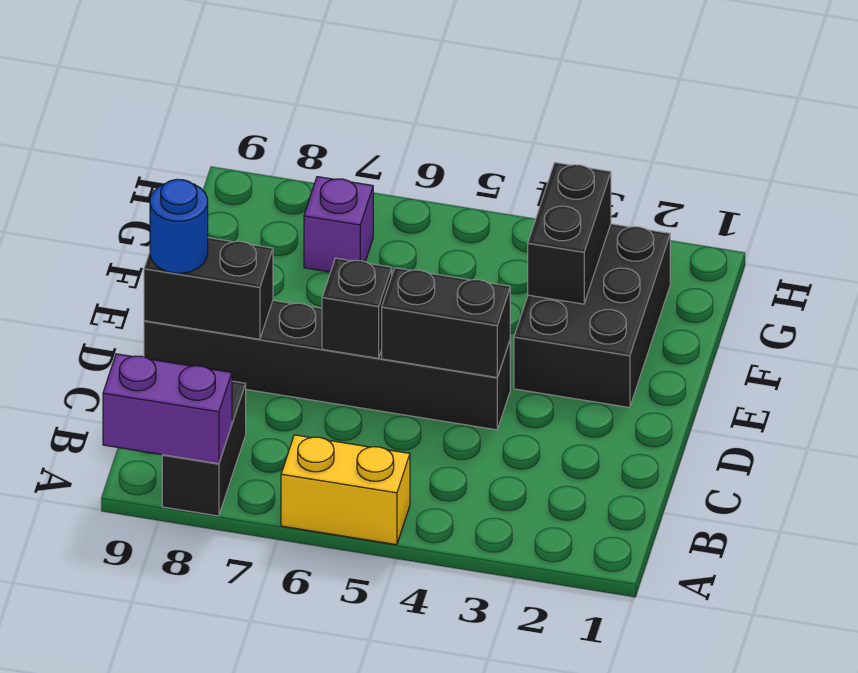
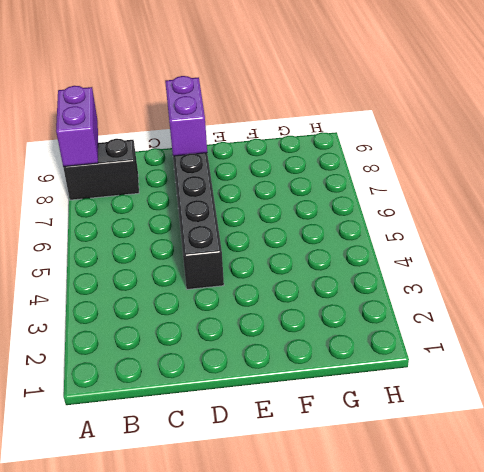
purple brick D8:D9 level 2 -> black brick D8:D9 level 2
none -> yellow brick A5:A6 level 1
none -> black brick E2:G3 level 1

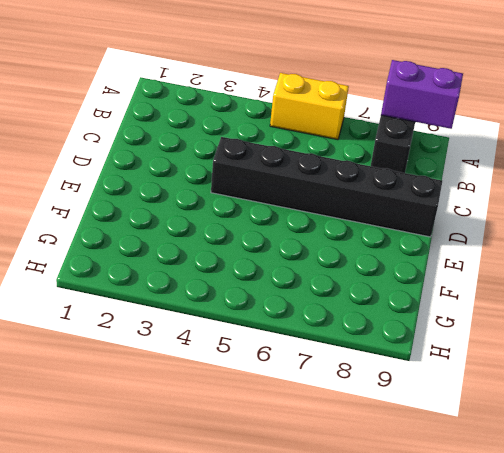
none -> black brick E2:G3 level 1
none -> purple brick G7 level 1

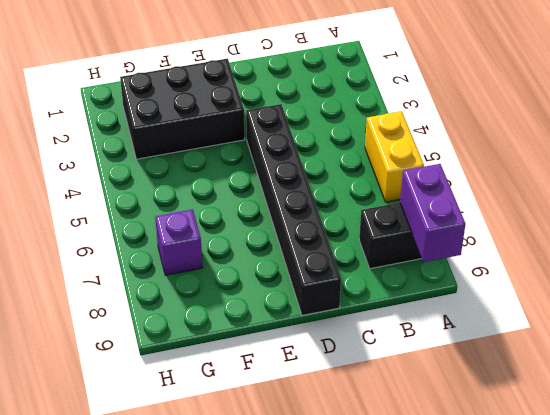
none -> black brick D4:D5 level 2
none -> black brick D6 level 2

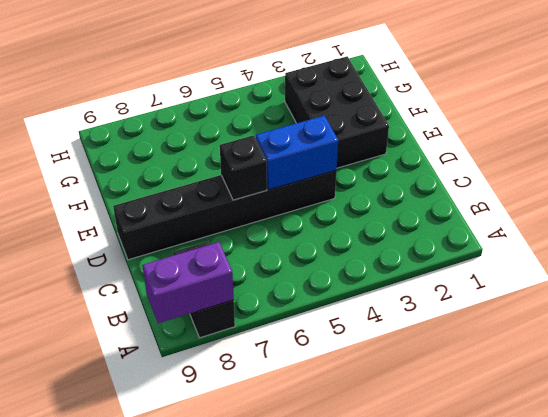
blue brick D4:D5 level 2 -> black brick D4:D5 level 2
none -> yellow brick A5:A6 level 1
none -> purple brick G7 level 1

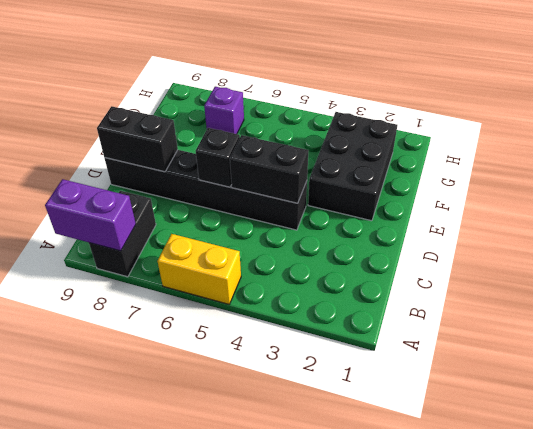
none -> black brick F3:G3 level 2
none -> blue round brick D9 level 3

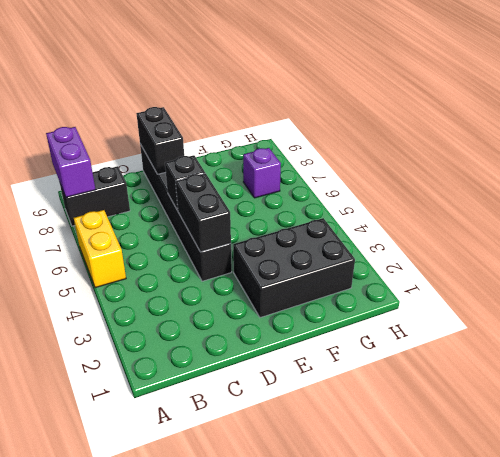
none -> black brick F3:G3 level 2
none -> blue round brick D9 level 3

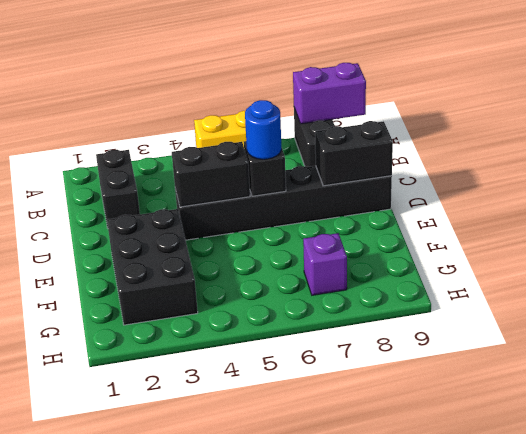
black brick B2:C2 level 1 -> black brick F3:G3 level 2
blue round brick D6 level 3 -> blue round brick D9 level 3

